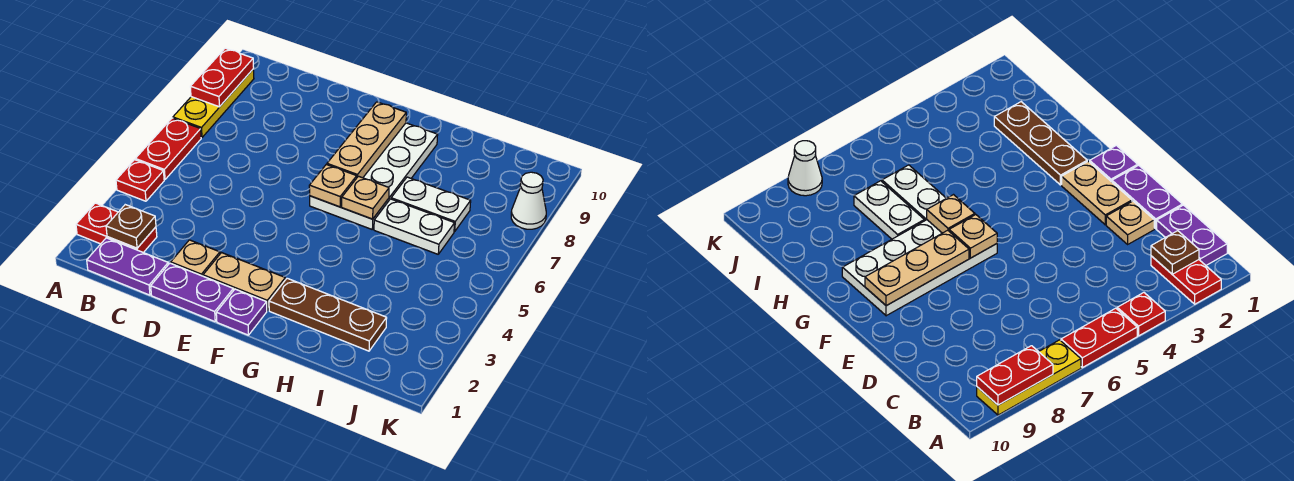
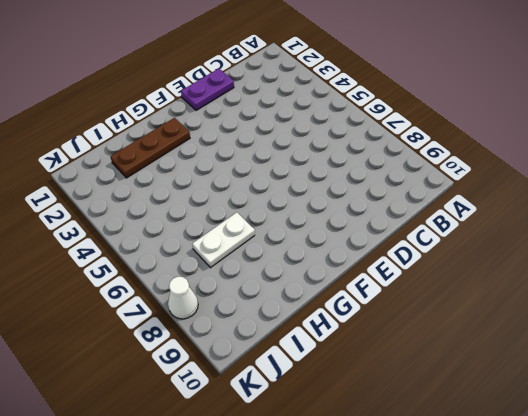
none -> red plate A2:B2 level 1
none -> red plate A4 level 1
none -> red plate A5:A6 level 1

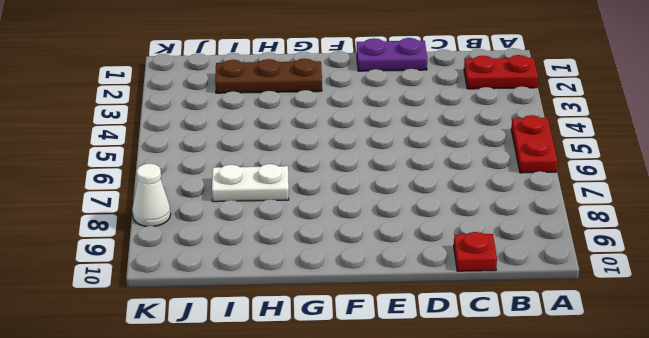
red plate C10 level 1 -> red plate A4 level 1
none -> yellow plate A7:A9 level 1
none -> purple plate B1:C1 level 1
none -> tan plate D2 level 1

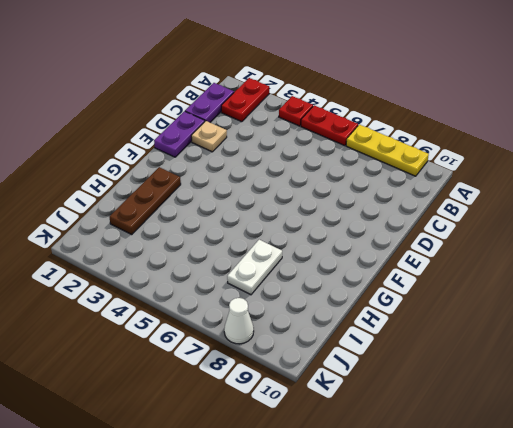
none -> tan plate E2:F2 level 1
none -> purple plate F1 level 1
none -> white plate F6:G9 level 1

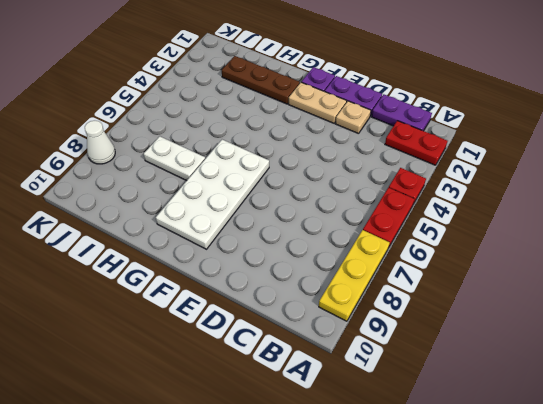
none -> white plate H6:I6 level 1
none -> red plate A8:A9 level 2
none -> brown plate B2 level 2

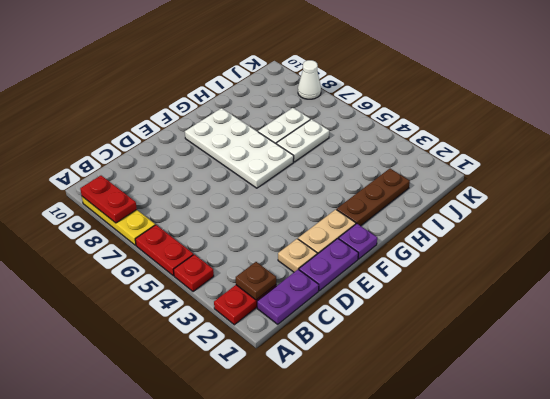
none -> tan plate F6 level 2
none -> tan plate F7:F9 level 2
none -> tan plate G6 level 2

